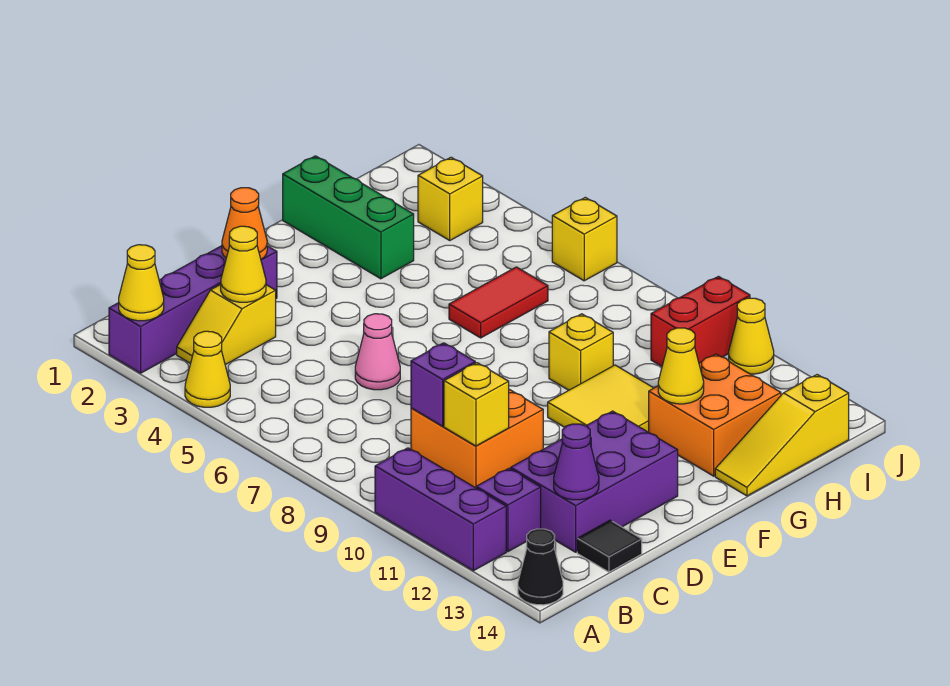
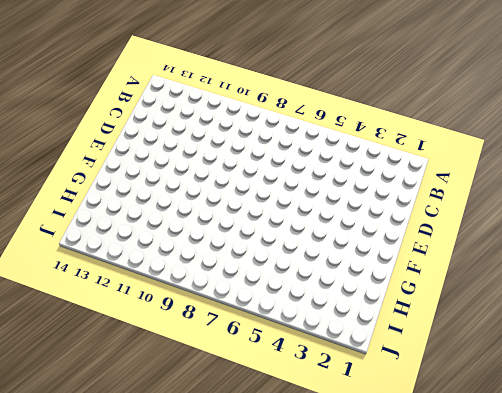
none -> purple brick A2:D2 level 1
none -> yellow cone A4 level 1
none -> purple brick A10:A12 level 1

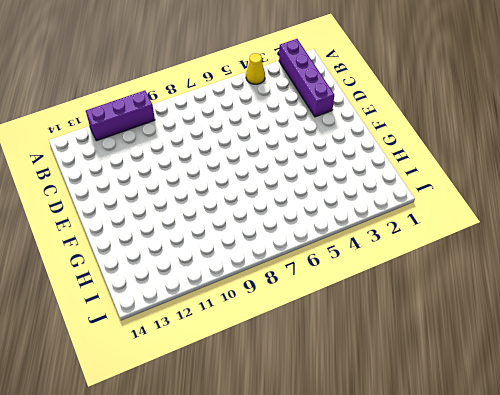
none -> black cone A14 level 1
none -> yellow slope B3:C3 level 1 top C
none -> purple brick B12 level 1

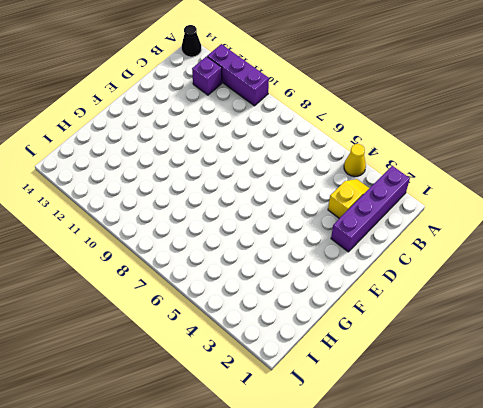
none -> orange brick C9:D10 level 1
none -> purple brick C12:E13 level 1
none -> black tile C14 level 1

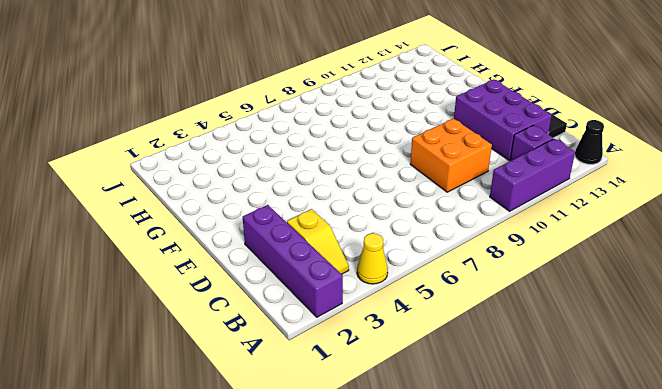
none -> pink cone D6 level 1
none -> yellow tile F10:G11 level 1
none -> green brick G1:G3 level 1

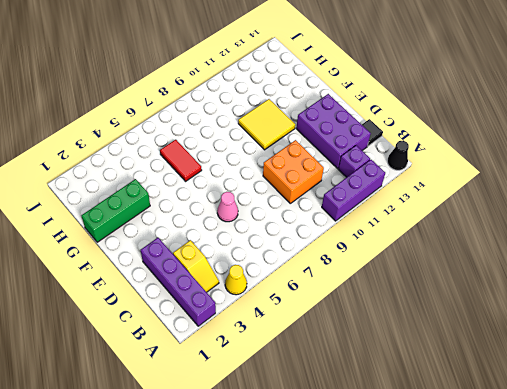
none -> yellow brick G9 level 1
none -> orange brick G12:H13 level 1
none -> yellow slope G14:I14 level 1 top I

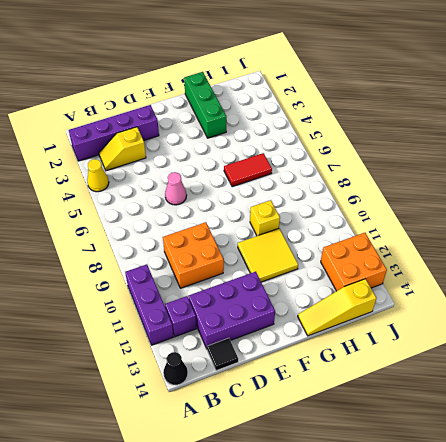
orange brick I12:J13 level 1 -> orange brick G12:H13 level 1
none -> yellow brick I3 level 1
none -> red brick I10:J10 level 1
none -> yellow brick J6 level 1

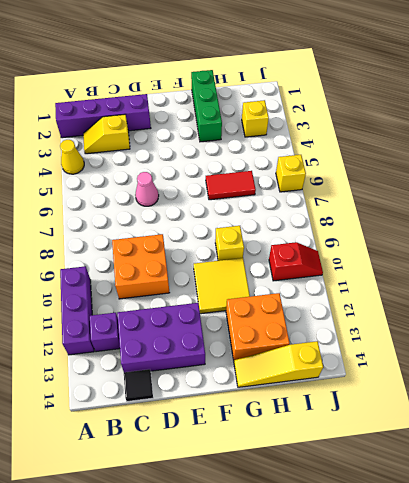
red slope I10:J10 level 1 top I -> red brick I10:J10 level 1
none -> black cone A14 level 1
none -> yellow cone J11 level 1
none -> yellow cone A2 level 2

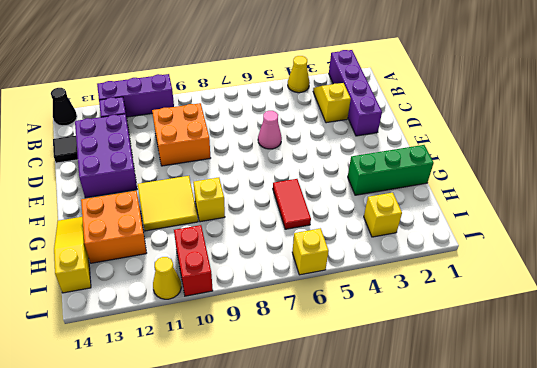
none -> yellow cone A2 level 2
none -> yellow cone C3 level 2
none -> purple brick C9 level 2

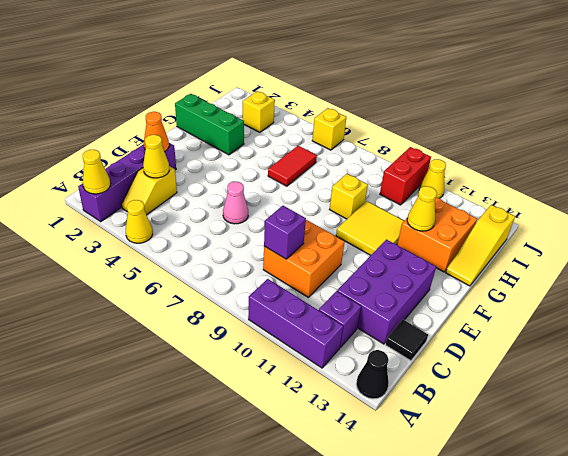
none -> yellow brick C10 level 2
none -> purple cone C13 level 2

